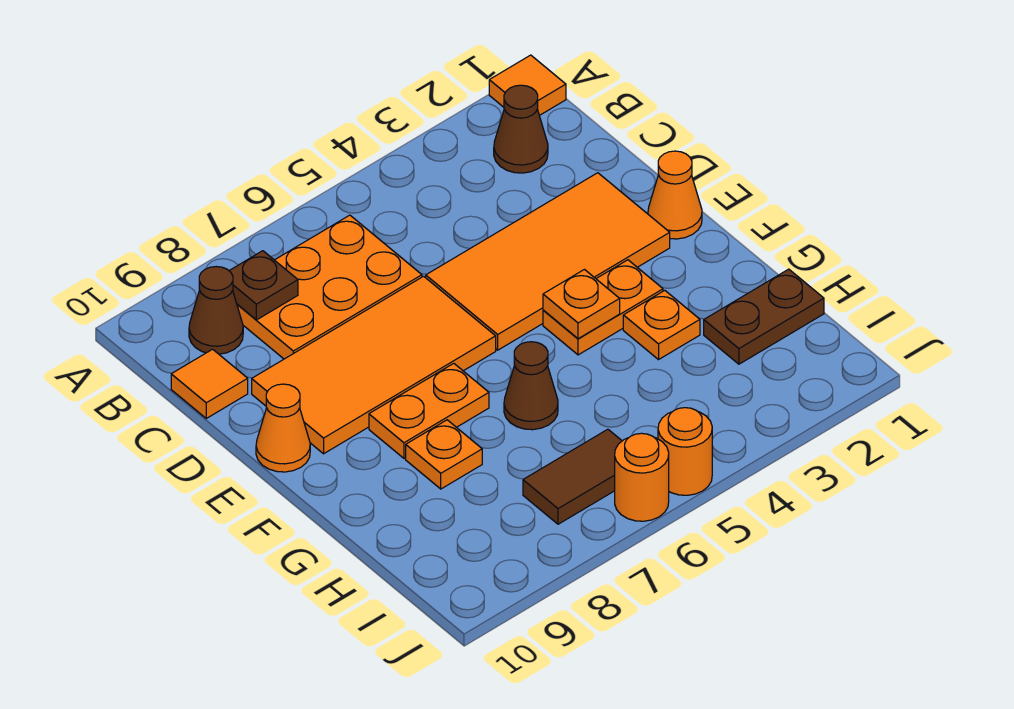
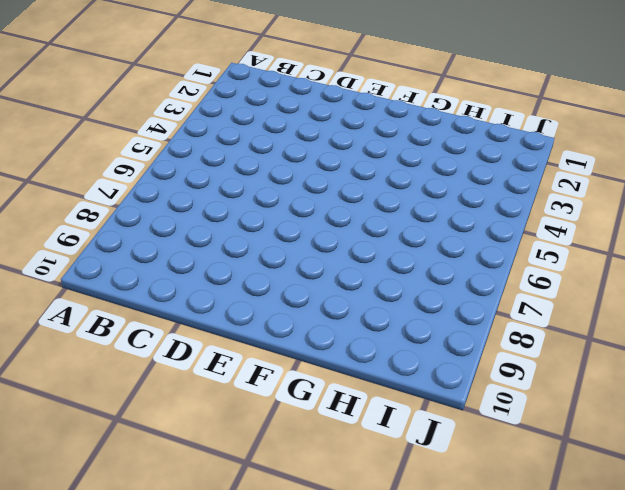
none -> orange tile A1 level 1
none -> brown cone B2 level 1
none -> orange plate B6:C8 level 1

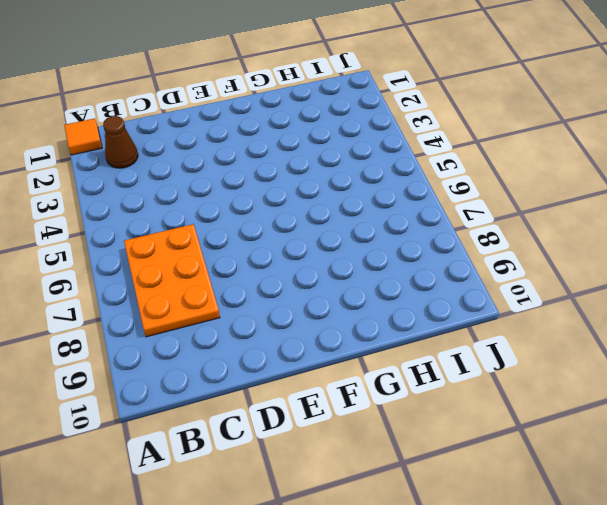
none -> brown cone B9 level 1
none -> orange tile C10 level 1
none -> orange tile D2:E5 level 1

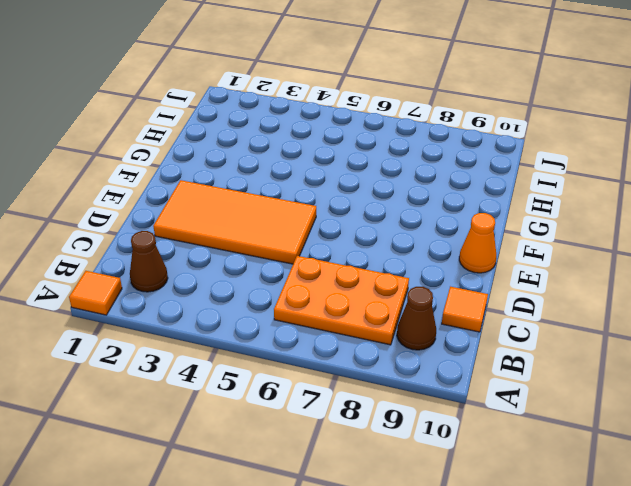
none -> orange tile D6:E9 level 1
none -> orange cone E1 level 1
none -> orange plate F3:F4 level 1

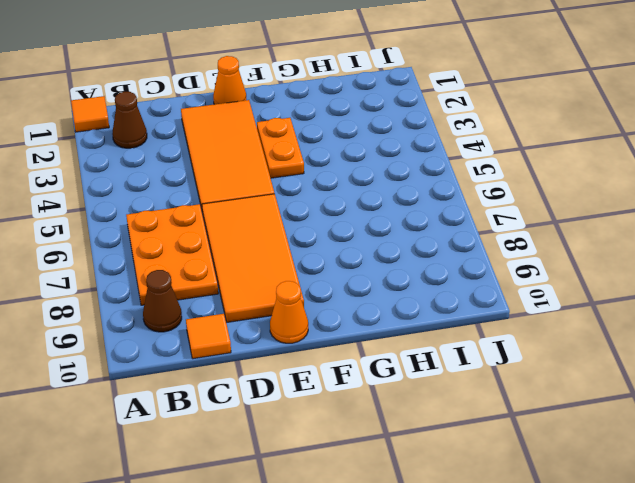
none -> orange plate F7:F8 level 1
none -> orange plate G3 level 1
none -> brown cone G6 level 1

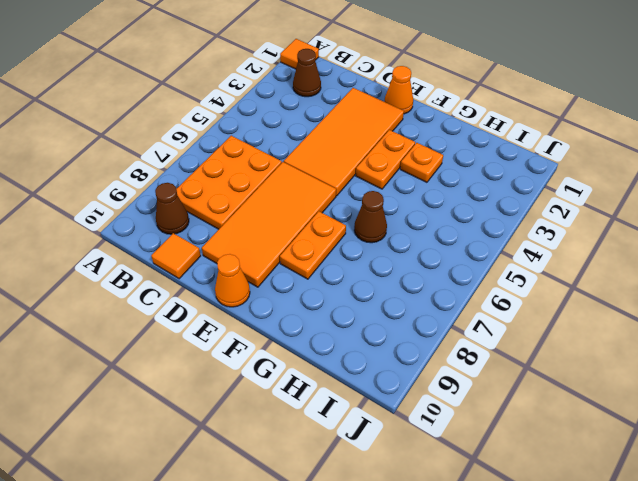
none -> orange plate G8 level 1
none -> brown plate H1:H2 level 1
none -> brown tile I6:I7 level 1

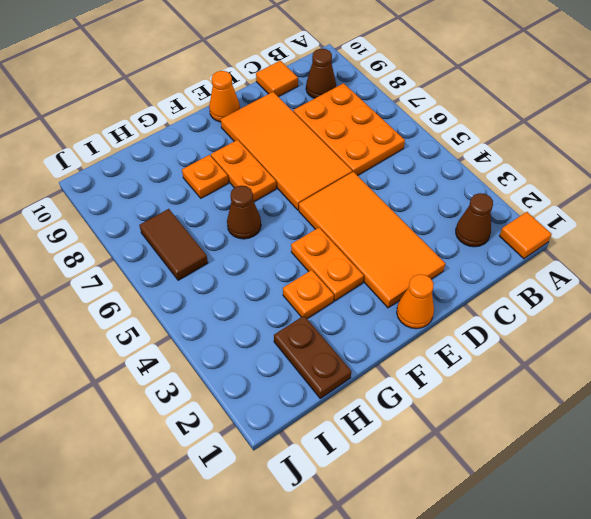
none -> orange round brick J5 level 1
none -> orange round brick J6 level 1
none -> brown plate B8 level 2

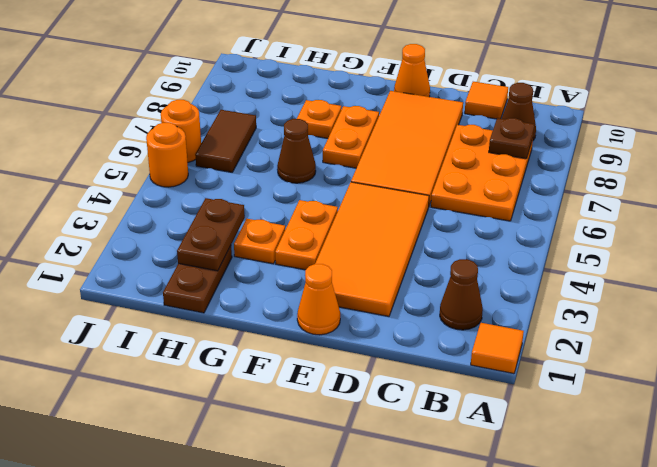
brown plate H2:H3 level 2 -> none
none -> orange plate F4 level 2

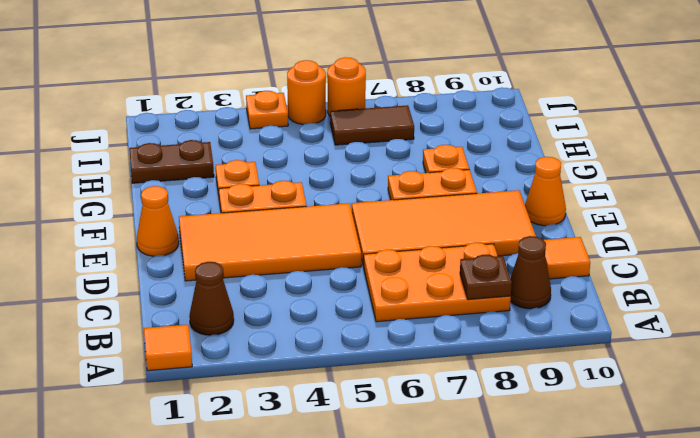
orange plate J4 level 1 -> orange plate F4 level 2
none -> brown cone G6 level 1

